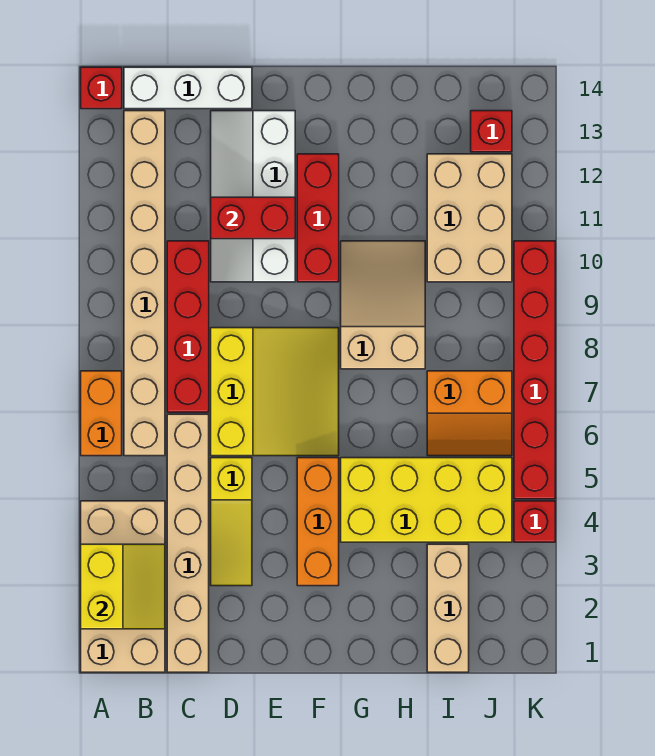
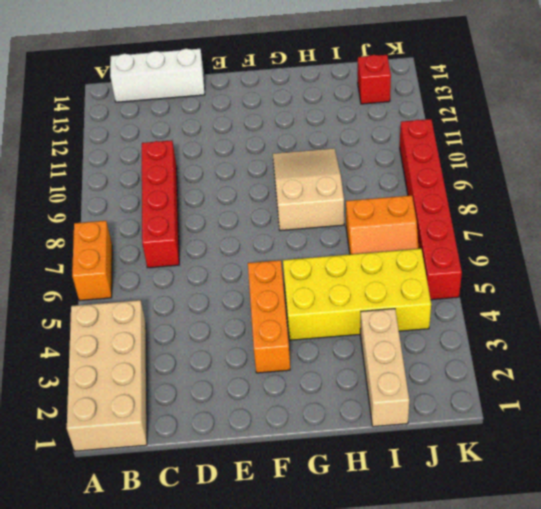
none -> red brick A14 level 1
none -> tan brick B6:B13 level 1
none -> tan brick C1:C6 level 1

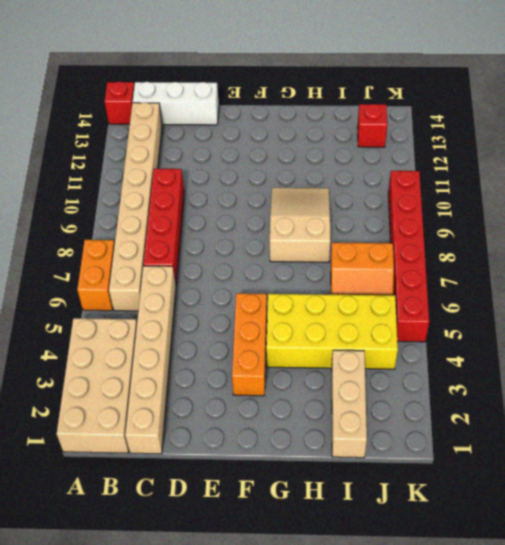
none -> yellow slope D3:D5 level 1 top 5
none -> yellow slope D6:F8 level 1 top D
none -> white slope D10:E13 level 1 top E

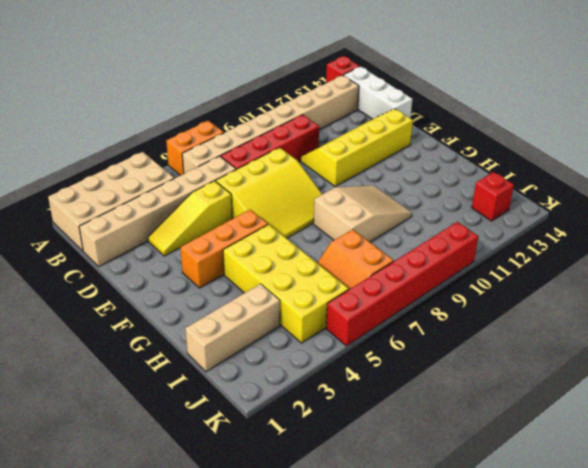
yellow slope D10:E13 level 1 top E -> white slope D10:E13 level 1 top E
none -> red brick F10:F12 level 1
none -> tan brick I10:J12 level 1
none -> red brick K4 level 1

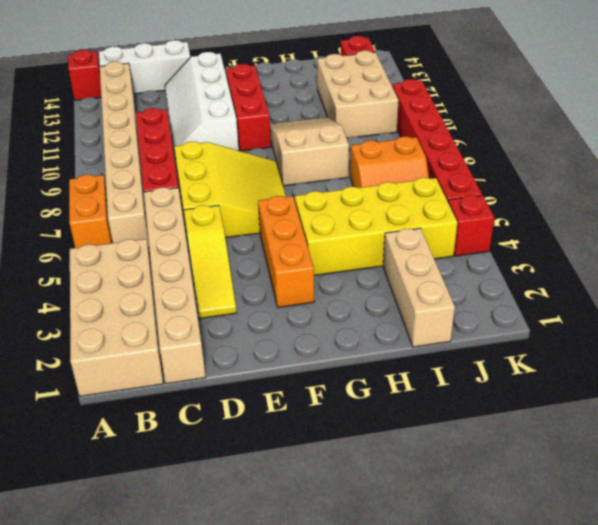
none -> yellow slope A2:B3 level 2 top A
none -> red brick D11:E11 level 2

